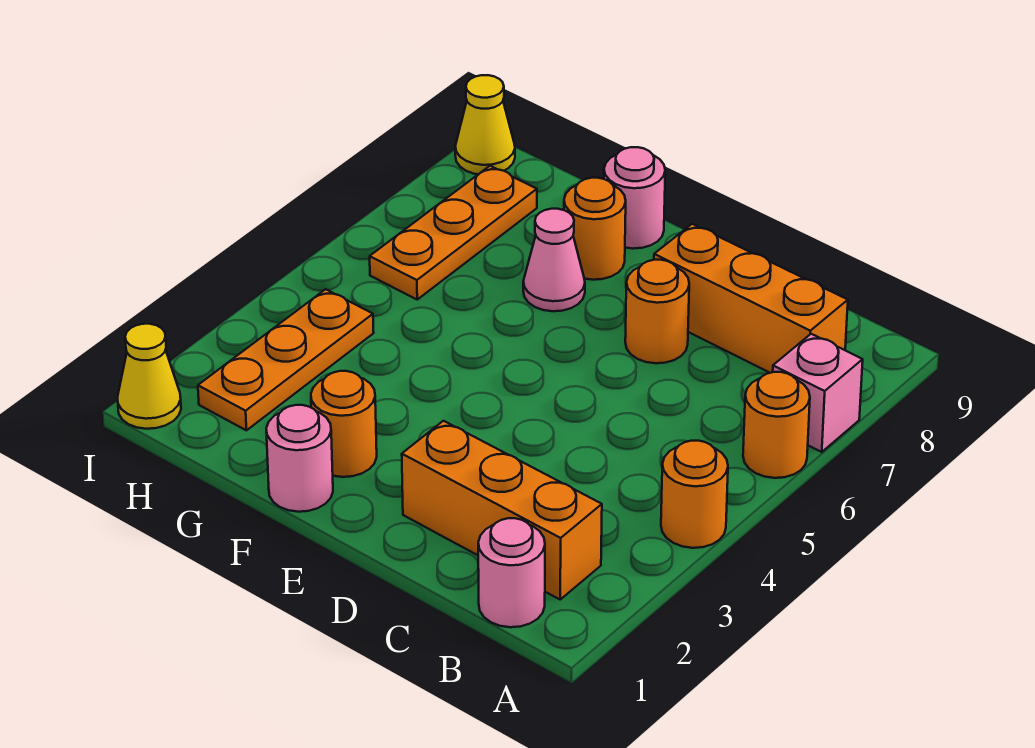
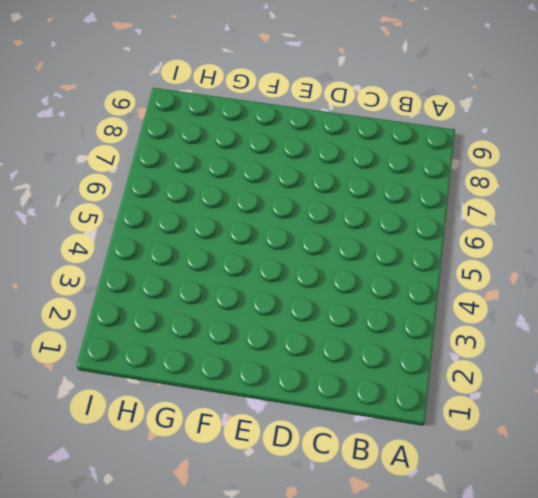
none -> orange round brick A4 level 1
none -> orange round brick A6 level 1
none -> pink brick A7 level 1

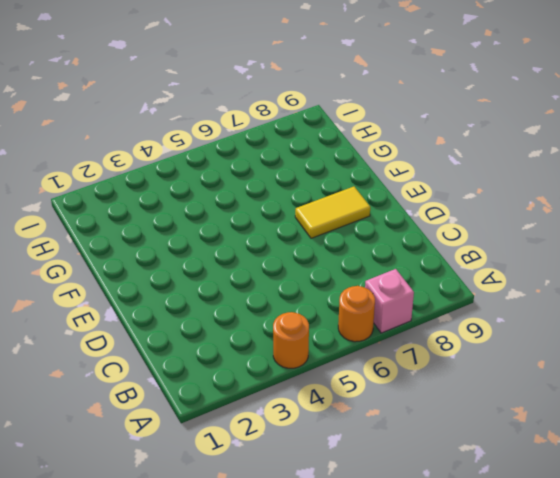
yellow tile E7:E8 level 1 -> none
none -> pink round brick B1 level 1
none -> orange brick B2:D2 level 1
none -> orange brick B8:D8 level 1

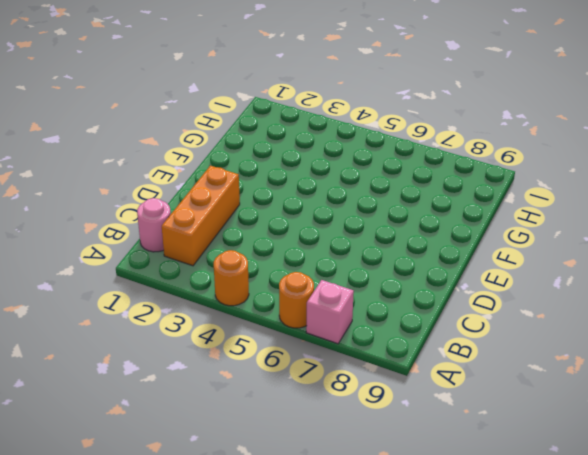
none -> orange brick B8:D8 level 1
none -> orange round brick D7 level 1
none -> pink round brick F1 level 1

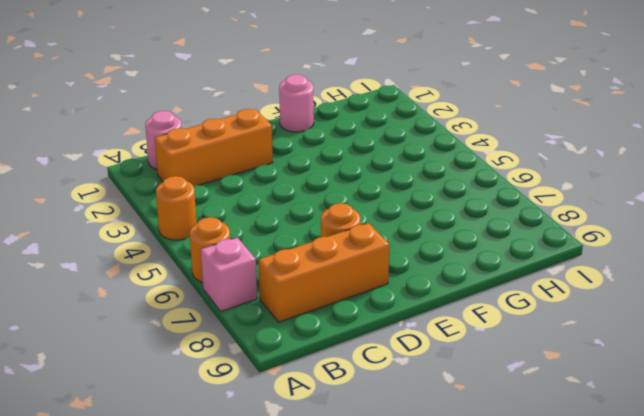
none -> orange round brick F2 level 1
none -> pink cone F7 level 1
none -> orange round brick F8 level 1

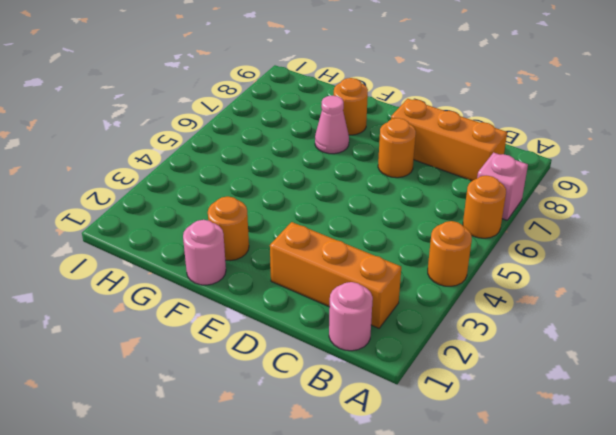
none -> pink round brick F9 level 1
none -> orange plate H2:H4 level 1
none -> orange plate H6:H8 level 1

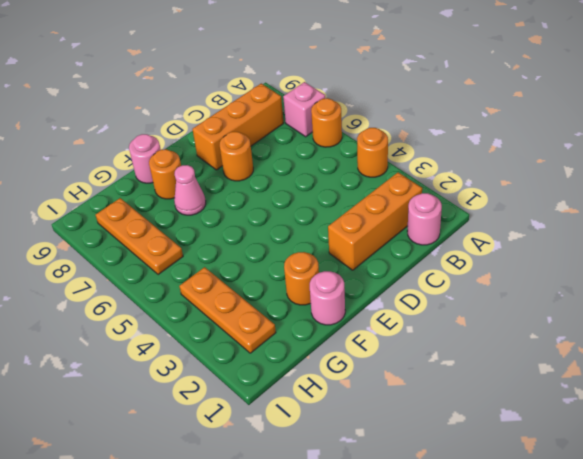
none -> yellow cone I1 level 1
none -> yellow cone I9 level 1

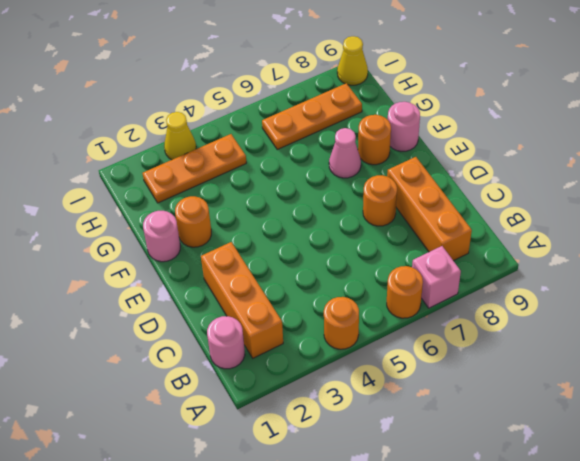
yellow cone I3 level 1 -> yellow cone I1 level 1

